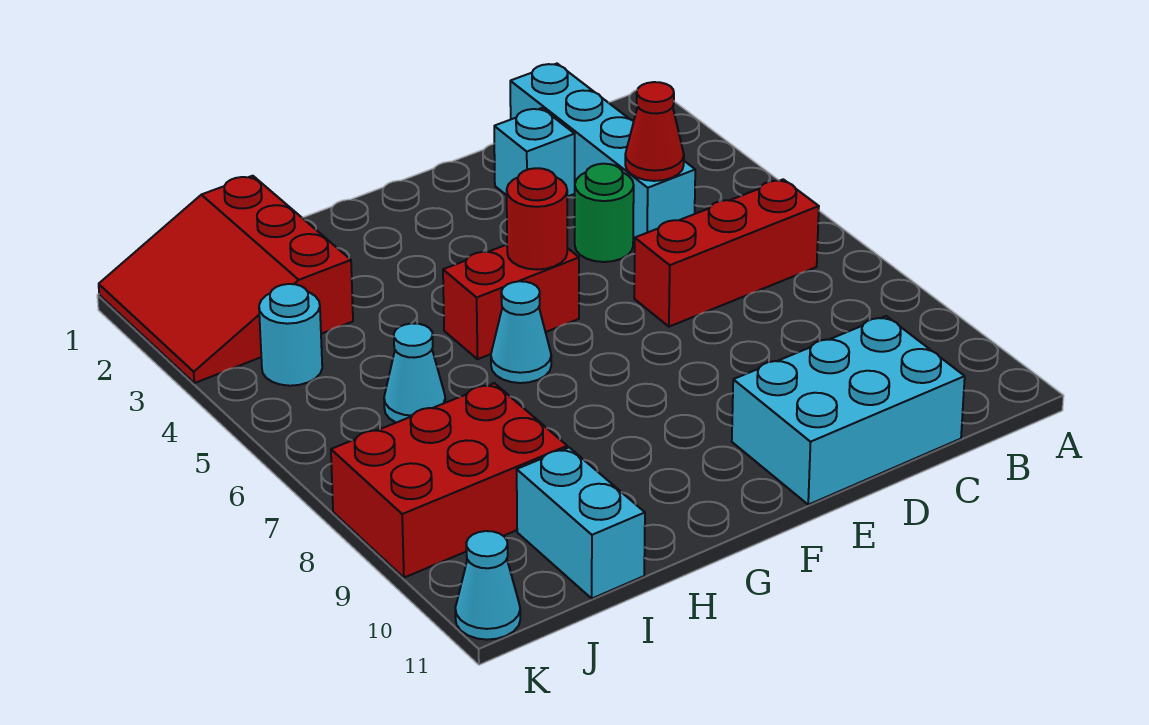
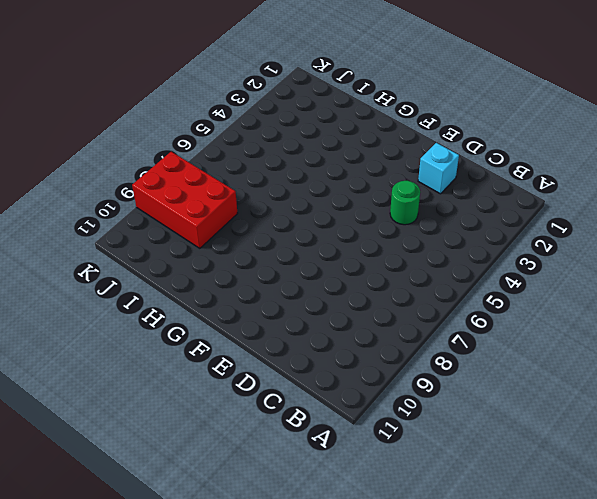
none -> red brick B6:D6 level 1
none -> cyan brick C1:C4 level 1
none -> cyan brick C10:E11 level 1

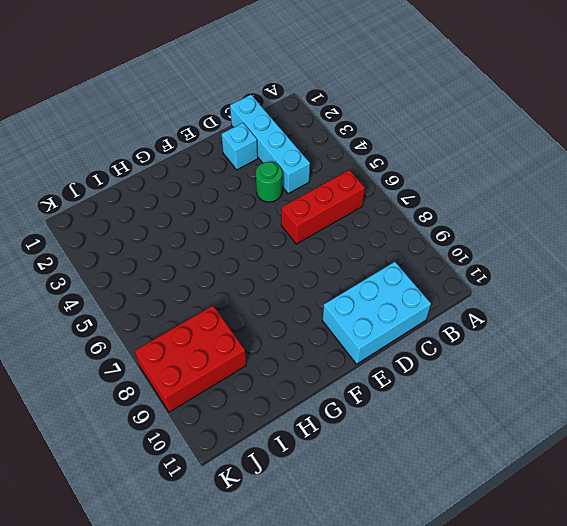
none -> red brick F5:G5 level 1
none -> cyan cone G6 level 1
none -> red slope I1:K3 level 1 top I

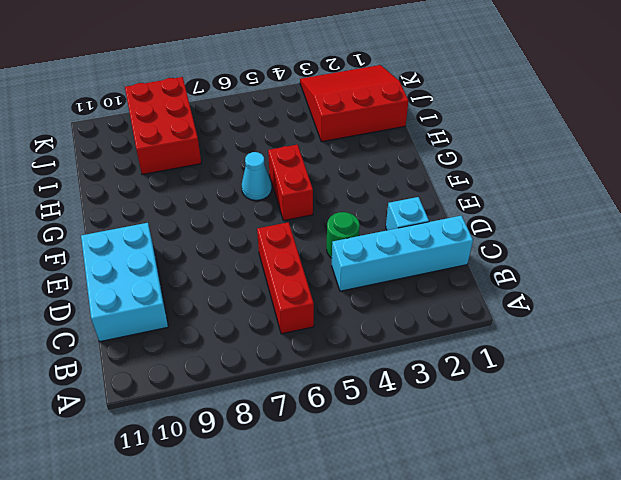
none -> cyan cone I6 level 1
none -> cyan brick I10:I11 level 1
none -> cyan round brick J4 level 1

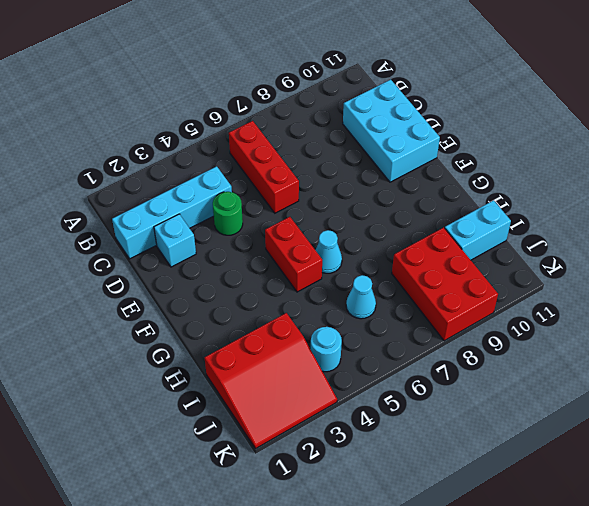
none -> cyan cone K11 level 1
none -> red cone C4 level 2
none -> red round brick F5 level 2

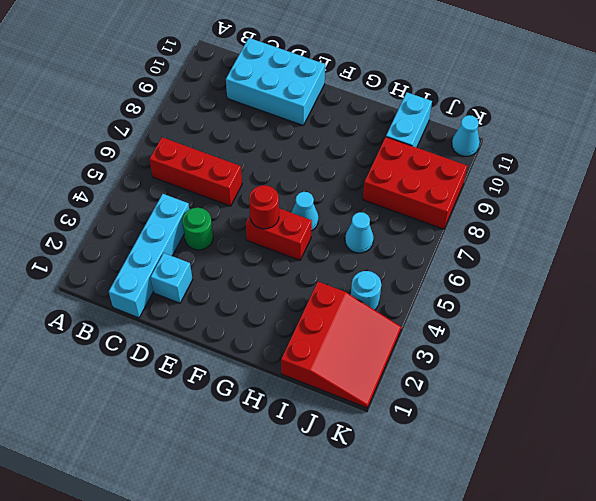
none -> red cone C4 level 2

